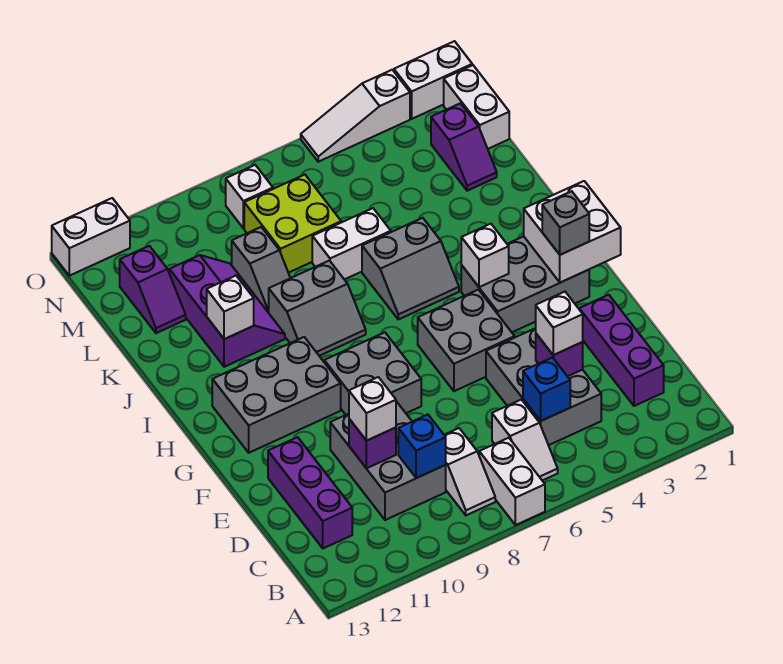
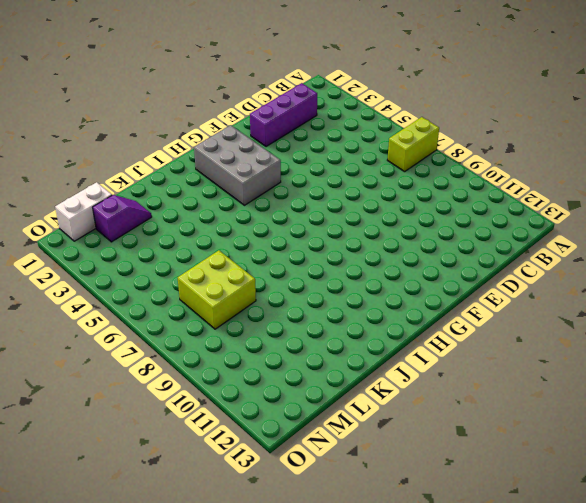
lime brick A7:B7 level 1 -> white brick A7:B7 level 1
none -> white slope B6:C6 level 1 top C
none -> white slope B8:C8 level 1 top C
none -> grey brick C4:E5 level 1
none -> grey brick C9:E10 level 1

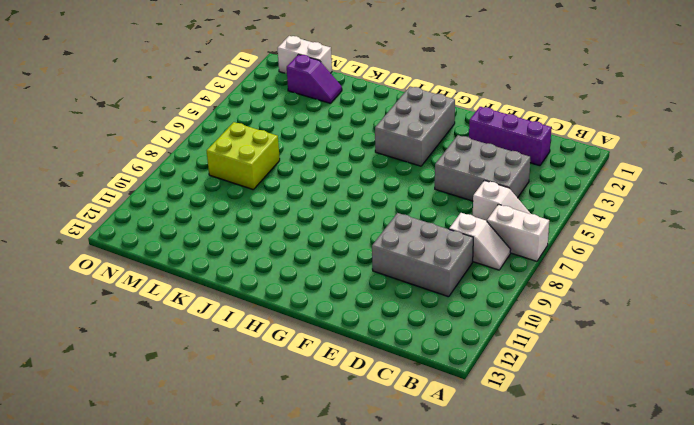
none -> purple brick C12:E12 level 1
none -> grey brick F5:G6 level 1
none -> grey brick F8:G9 level 1
none -> grey brick G10:H12 level 1

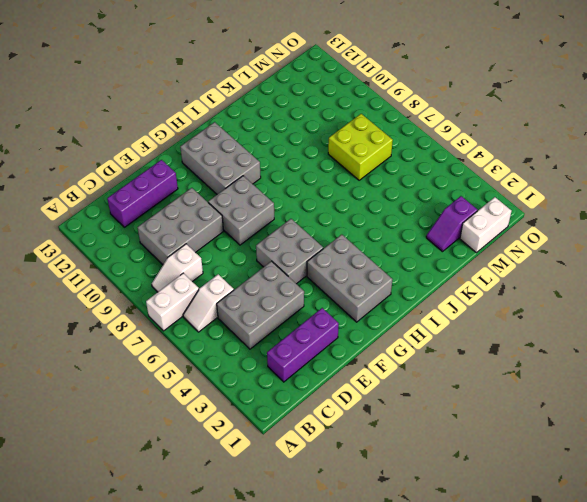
none -> grey slope I5:J6 level 1 top J
none -> grey slope I8:J9 level 1 top J
none -> purple slope J10:L11 level 1 top 11
none -> white brick K6:K7 level 1

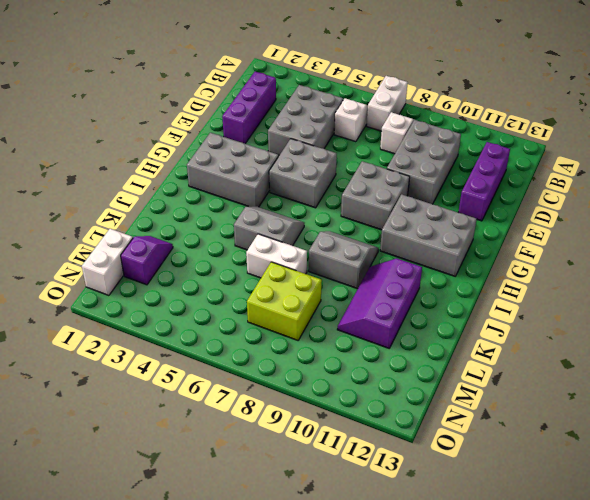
none -> grey slope K9:L9 level 1 top L
none -> purple slope L12:M12 level 1 top M
none -> white brick N8 level 1
none -> white brick O1:O2 level 1

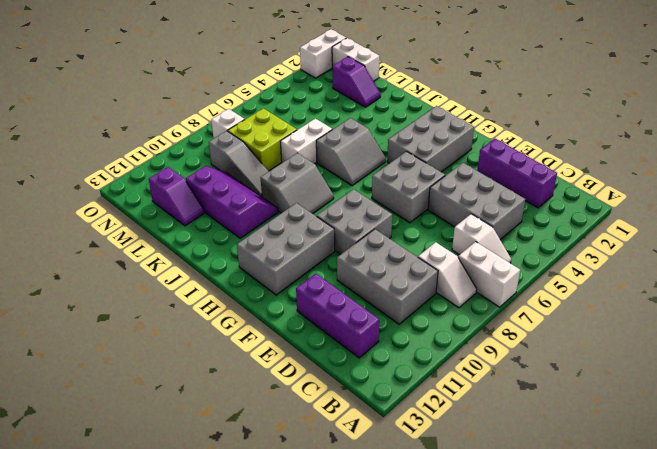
grey slope K9:M9 level 1 top M -> grey slope K9:L9 level 1 top L
none -> white slope O3:O5 level 1 top 3
none -> white brick O12:O13 level 1
none -> blue brick C5 level 2
none -> blue brick C9 level 2

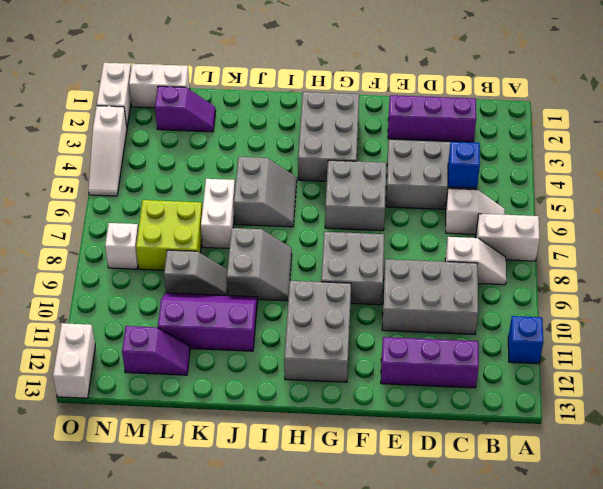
blue brick A11 level 1 -> blue brick C9 level 2
none -> purple brick D4 level 2
none -> purple brick D10 level 2
none -> white brick G1:H2 level 2
none -> white brick H4 level 2

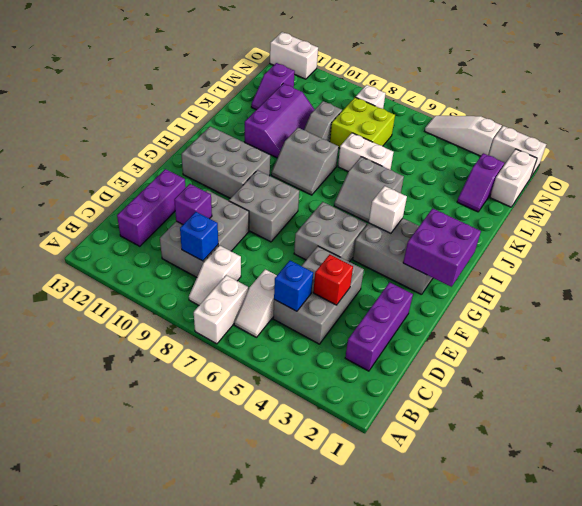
red brick D4 level 2 -> purple brick D4 level 2
purple brick G1:H2 level 2 -> white brick G1:H2 level 2
none -> white brick J11 level 2
none -> white brick D4 level 3
none -> white brick D10 level 3
none -> grey brick G2 level 3

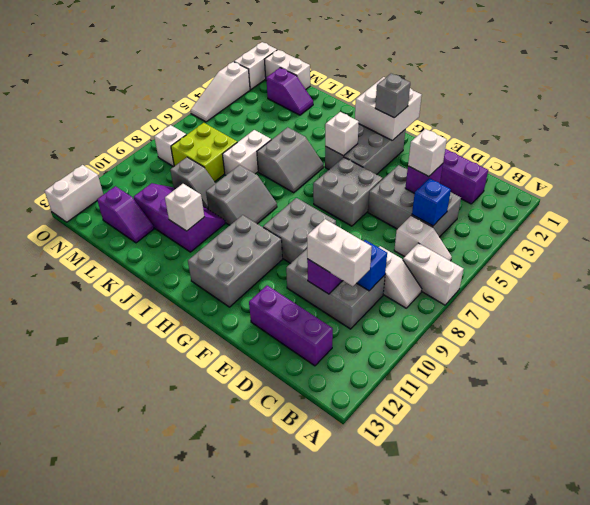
white brick C10:D10 level 3 -> white brick D10 level 3

